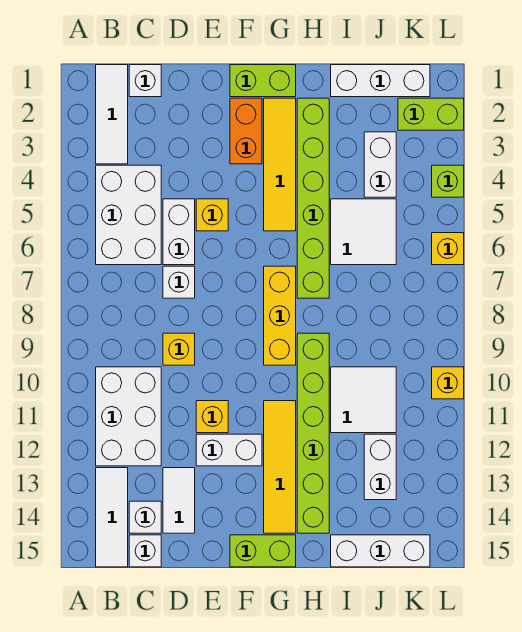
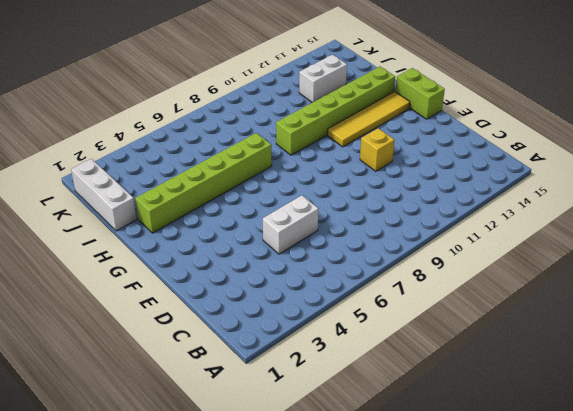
none -> white tile B1:B3 level 1
none -> white brick B4:C6 level 1
none -> white brick B10:C12 level 1
none -> white tile B13:B15 level 1

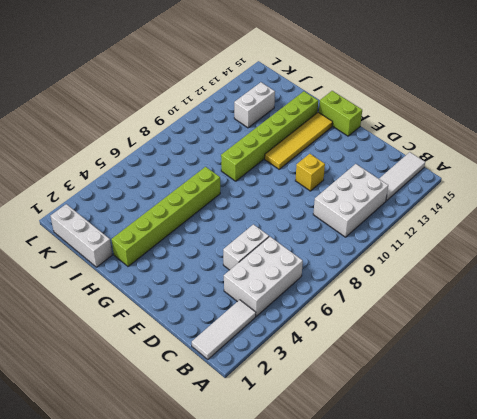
none -> white brick C1 level 1
none -> white brick C14 level 1
none -> white brick C15 level 1
none -> white brick D7 level 1

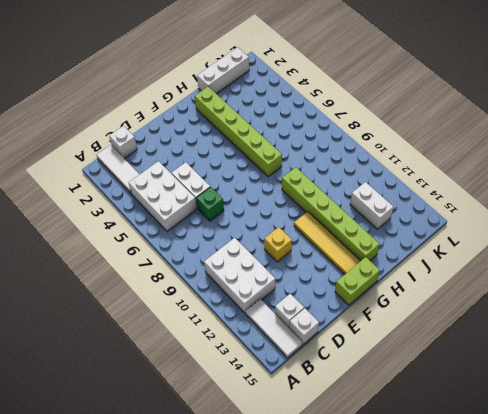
green brick D7 level 1 -> white brick D7 level 1
none -> yellow brick D9 level 1
none -> white tile D13:D14 level 1
none -> yellow brick E5 level 1
none -> white brick E12:F12 level 1

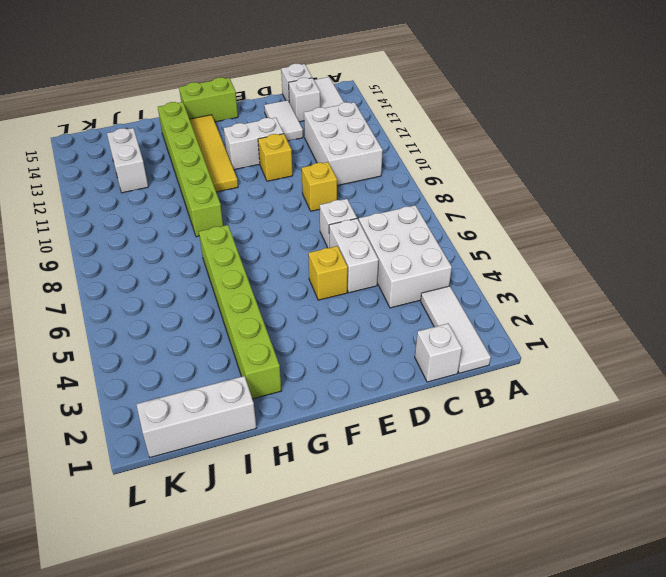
none -> lime brick F1:G1 level 1
none -> orange brick F2:F3 level 1
none -> yellow tile G2:G5 level 1
none -> yellow brick G7:G9 level 1

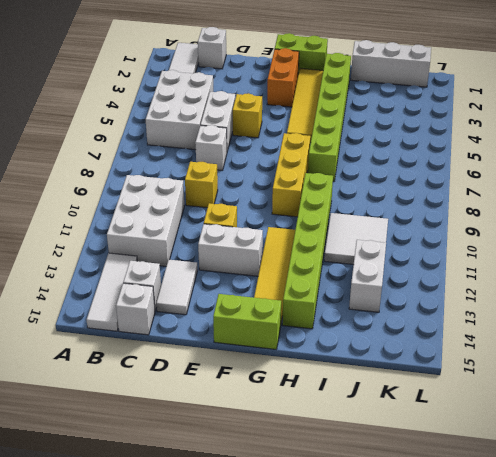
none -> white tile I5:J6 level 1
none -> white brick I15:K15 level 1
none -> white brick J3:J4 level 1
none -> lime brick K2:L2 level 1

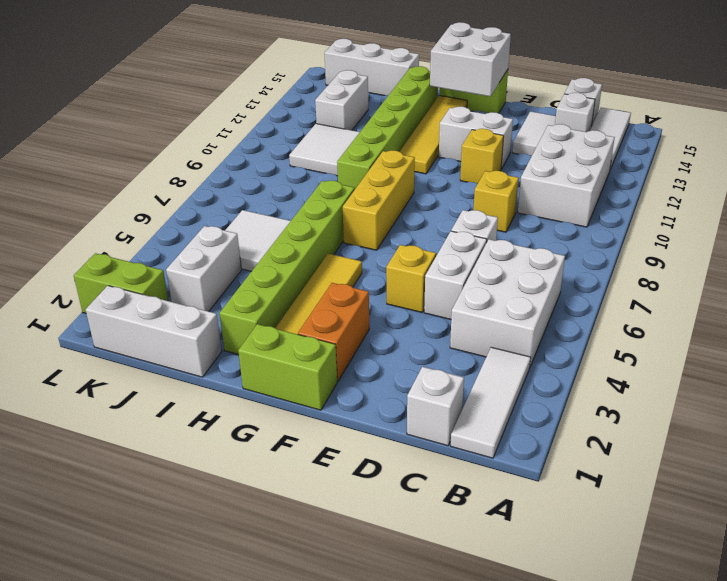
white brick F14:G15 level 2 -> none
none -> lime brick L4 level 1
none -> yellow brick L6 level 1
none -> yellow brick L10 level 1

